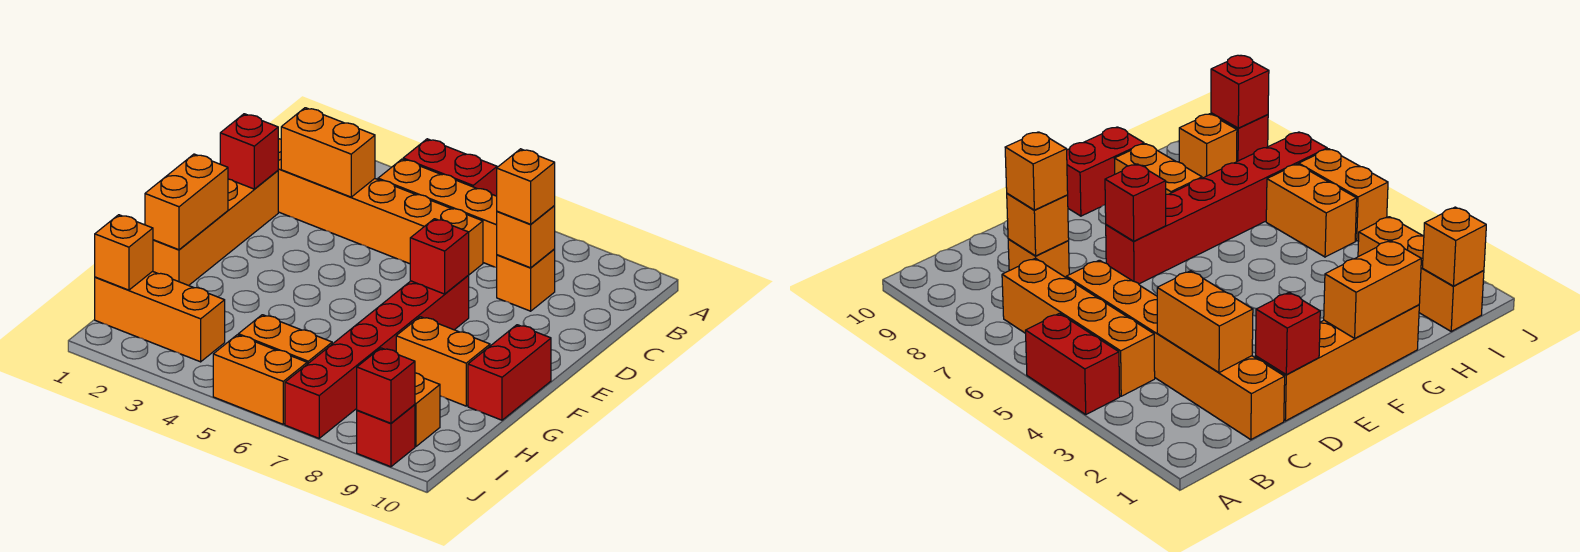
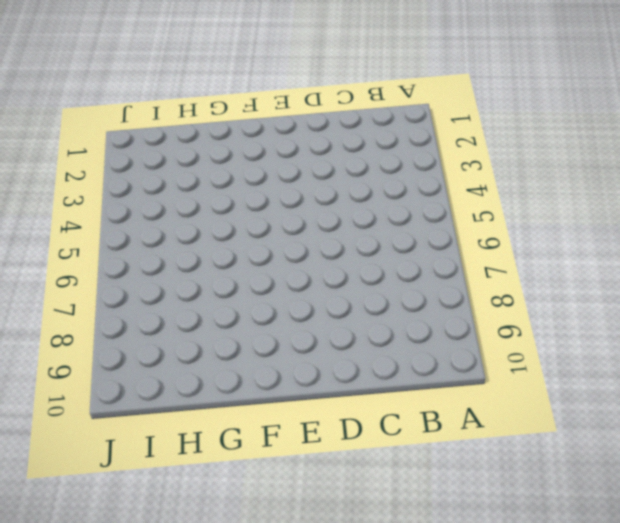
none -> red brick A4:A5 level 1
none -> orange brick B4:B7 level 1
none -> orange brick C1:C6 level 1

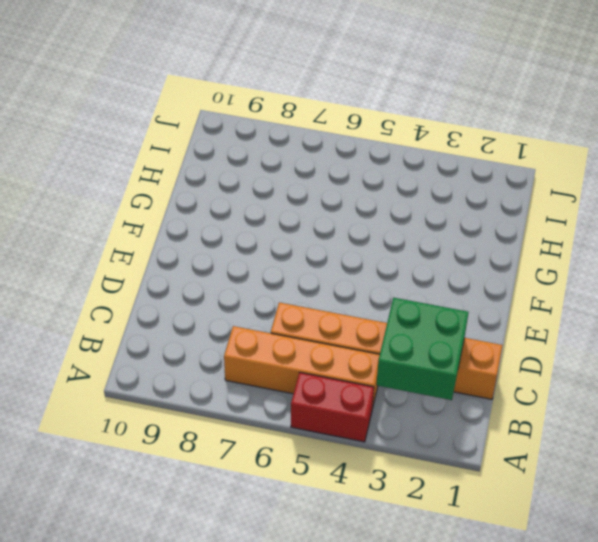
green brick B2:C3 level 2 -> orange brick C2:C3 level 2
none -> orange brick C8 level 1
none -> orange brick D1:G1 level 1
none -> red brick E7:J7 level 1

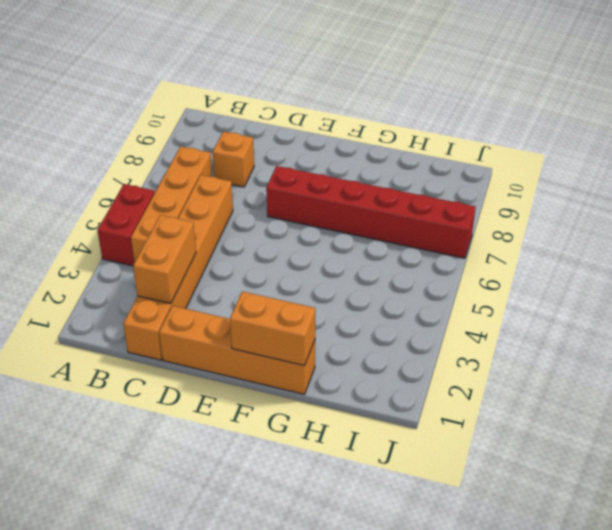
none -> red brick F10:G10 level 1
none -> orange brick G8:G9 level 1
none -> orange brick I1:I3 level 1

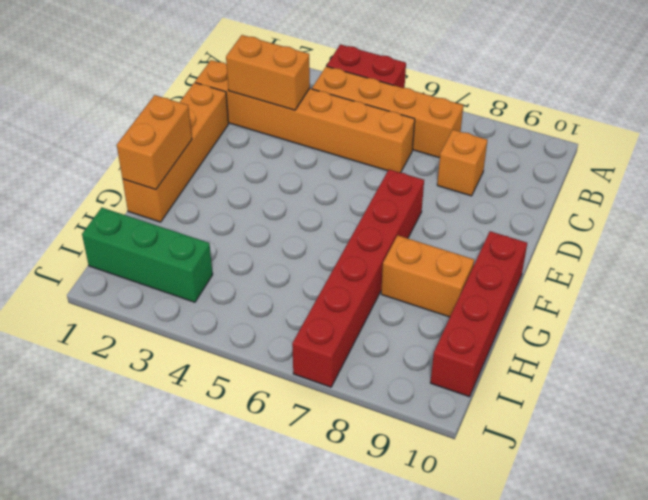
red brick F10:I10 level 1 -> red brick F10:G10 level 1
green brick I1:I3 level 1 -> orange brick I1:I3 level 1
none -> orange brick I5:I6 level 1
none -> orange brick I9 level 1
none -> orange brick J5:J6 level 1

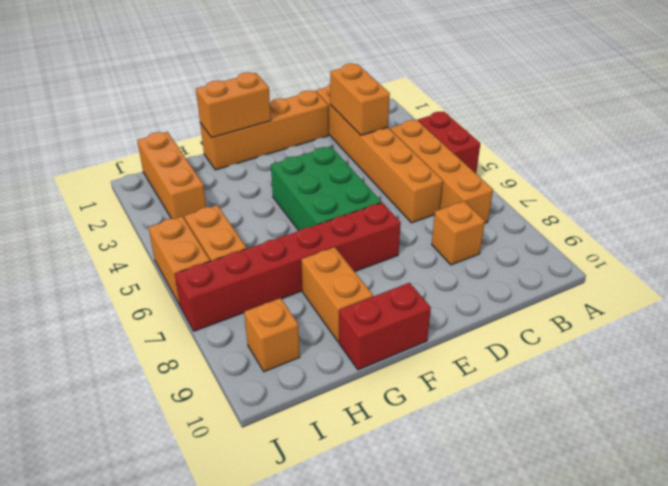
green brick E4:F6 level 1 -> none
none -> red brick J9 level 1
none -> orange brick C8 level 2
none -> red brick D1 level 2

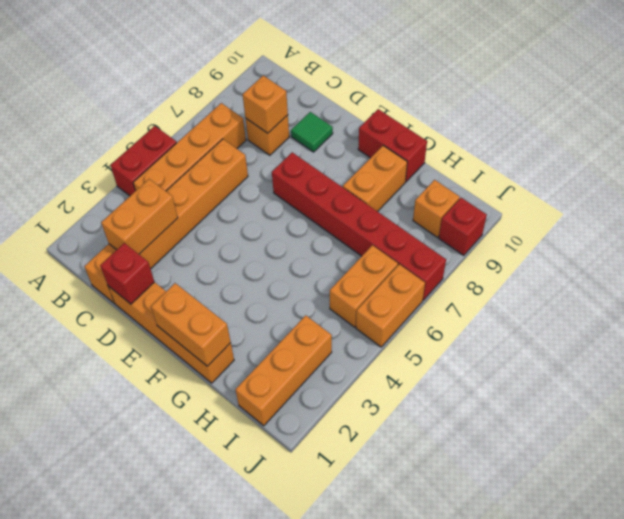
green tile D9 level 1 -> none
none -> red brick E7 level 2
none -> orange brick I1 level 2
none -> red brick J9 level 2

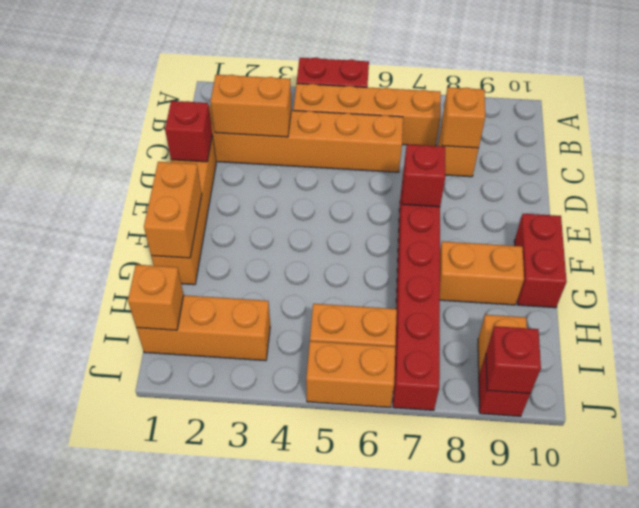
none -> orange brick C8 level 3

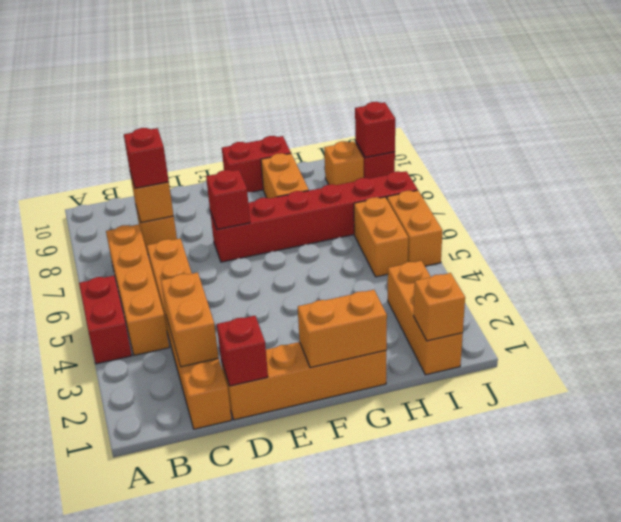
red brick C8 level 3 -> orange brick C8 level 3

